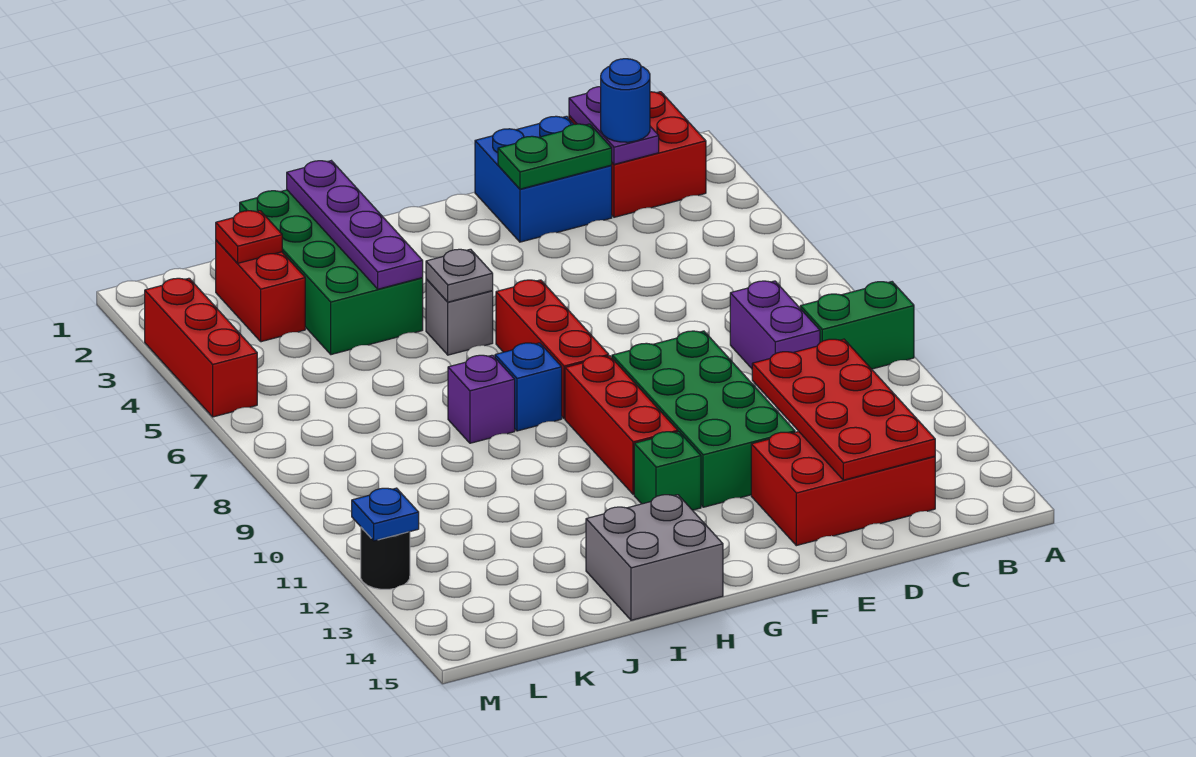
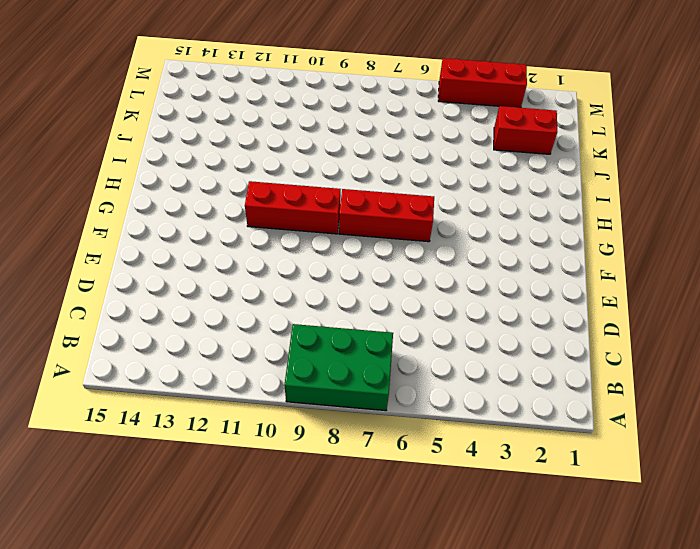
green brick A7:B9 level 1 -> green brick A9:B9 level 1
none -> red brick B1:C2 level 1
none -> purple brick C8:C9 level 1
none -> red brick C13:E14 level 1

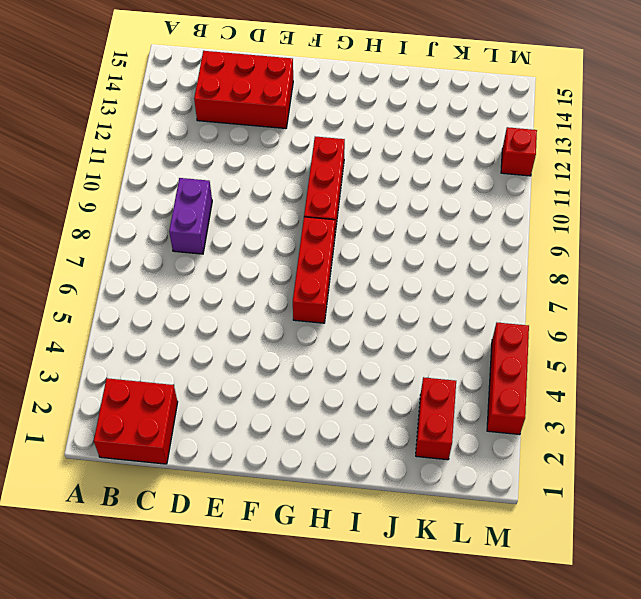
red brick M12 level 1 -> black round brick M12 level 1
none -> green brick A9:B9 level 1
none -> blue brick D1:E2 level 1
none -> green brick E9:F12 level 1

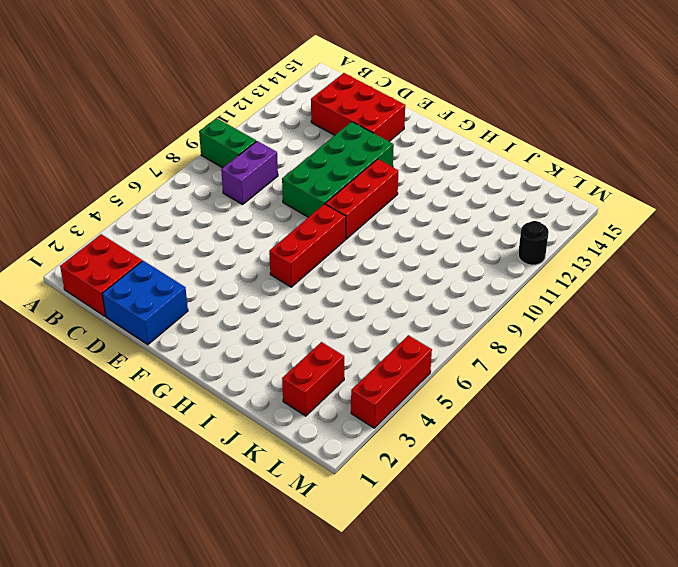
none -> green brick G12 level 1
none -> grey brick H5 level 1
none -> blue brick H8 level 1

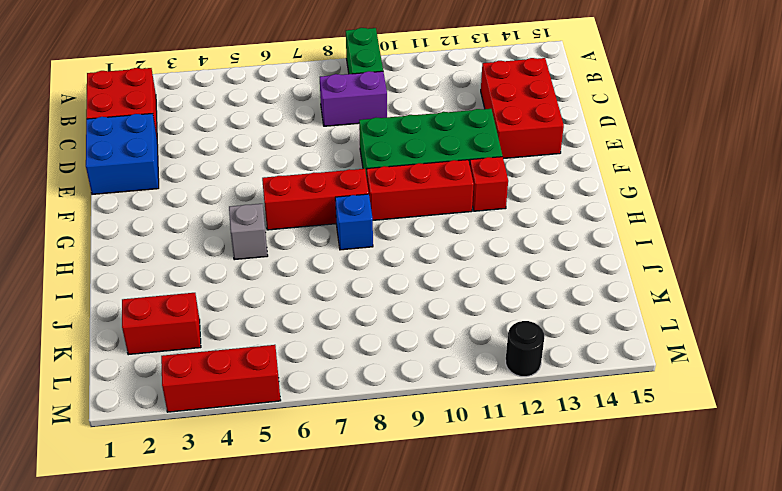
red brick G12 level 1 -> green brick G12 level 1
none -> grey brick H14:I15 level 1
none -> green brick I1:J4 level 1
none -> purple brick I8 level 1

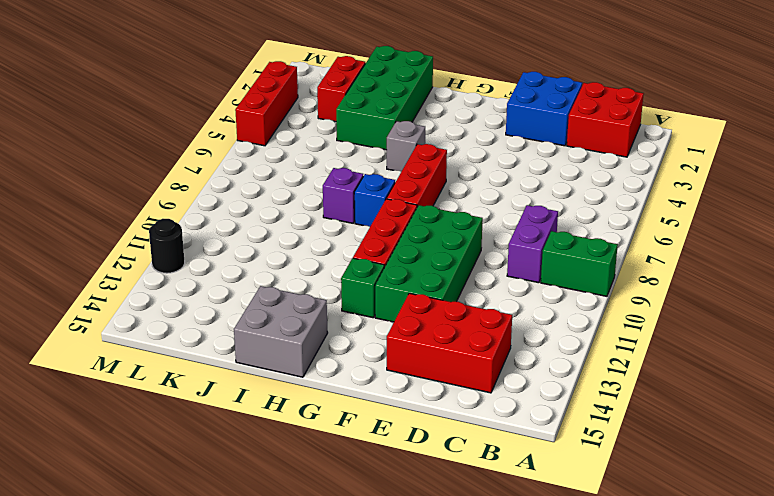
none -> purple plate C1:C2 level 2
none -> red plate C11:D14 level 2
none -> green plate D2:E2 level 2

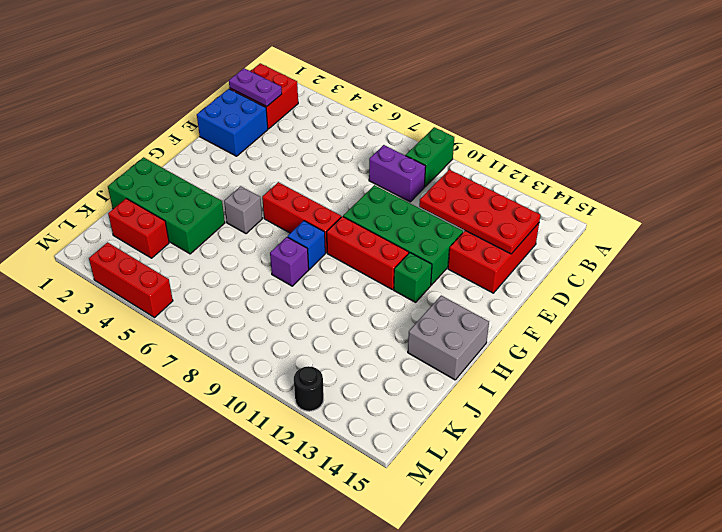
none -> green plate D2:E2 level 2
none -> grey plate H5 level 2
none -> purple plate I1:I4 level 2

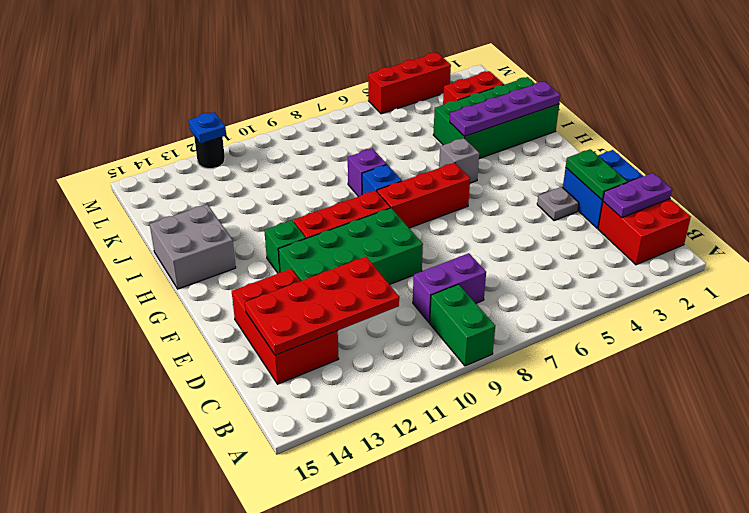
grey plate E3 level 1 -> grey plate H5 level 2
none -> red plate K2 level 2
none -> blue round brick C2 level 3

